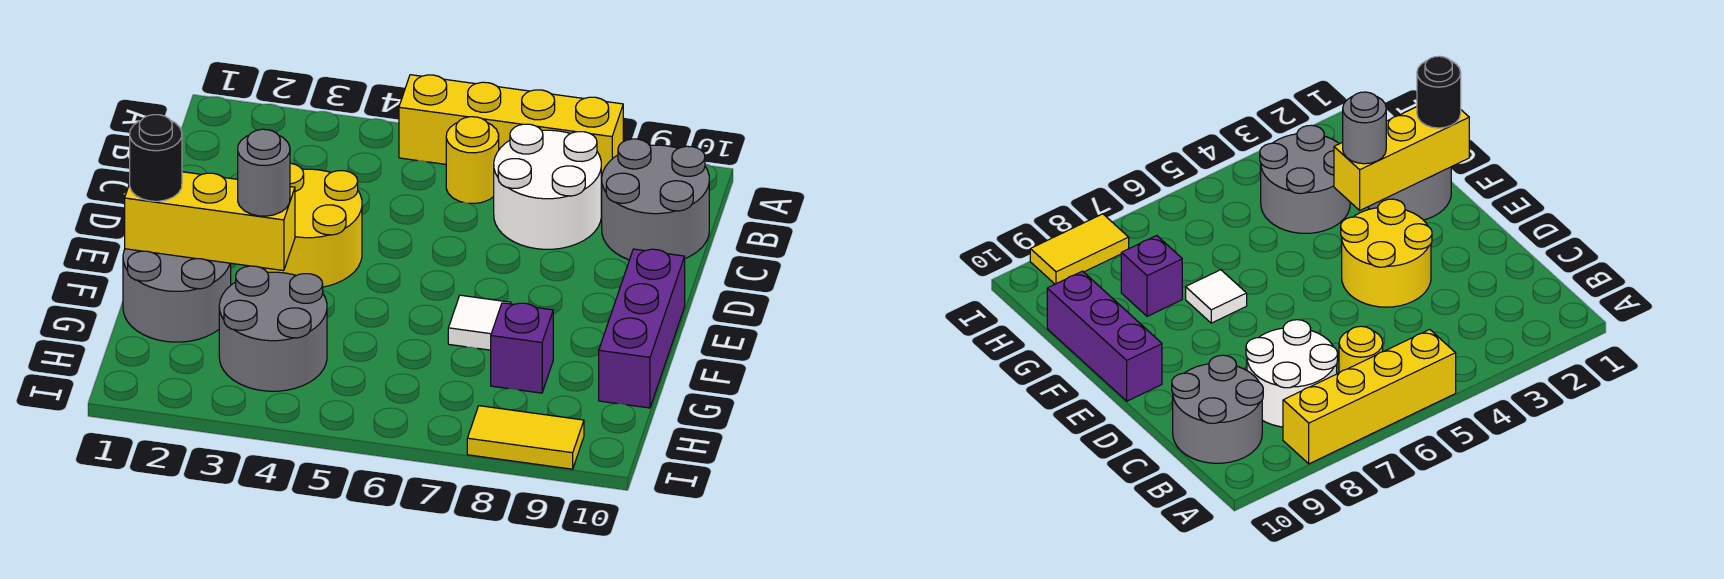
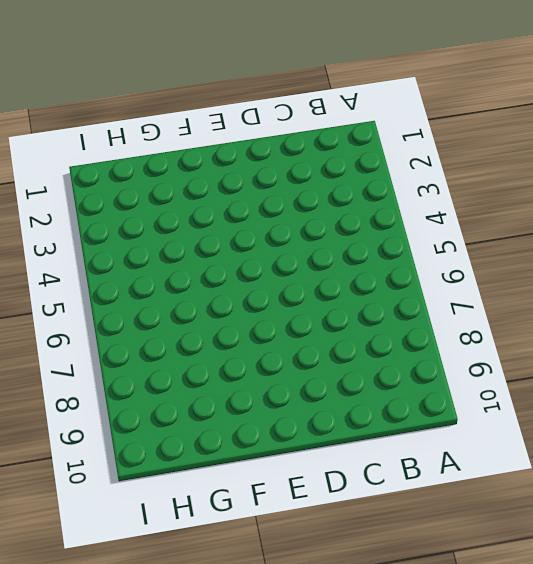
none -> yellow brick A5:A8 level 1
none -> yellow round brick B6 level 1
none -> white round brick B7:C8 level 1

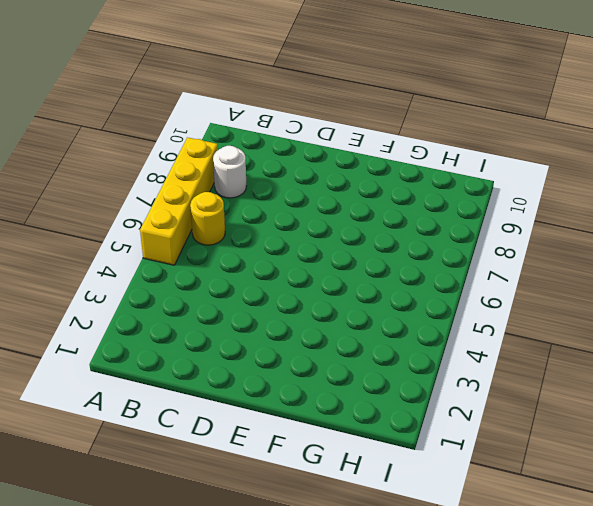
white round brick B8 level 1 -> white round brick B7:C8 level 1
none -> grey round brick B9:C10 level 1
none -> yellow round brick D3:E4 level 1
none -> purple brick E10:G10 level 1

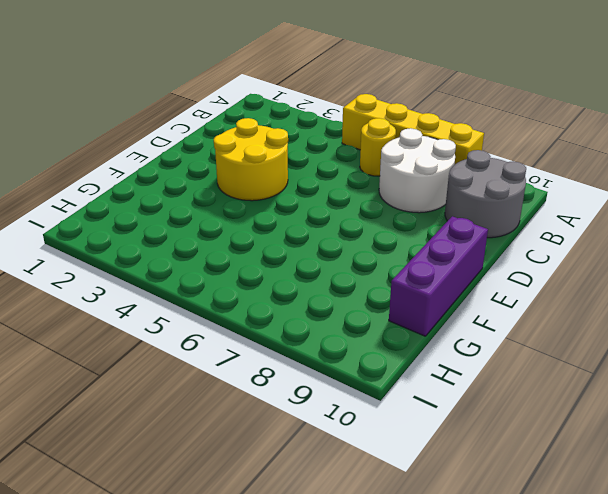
none -> grey round brick F1:G2 level 1
none -> white tile F7 level 1
none -> grey round brick G3:H4 level 1

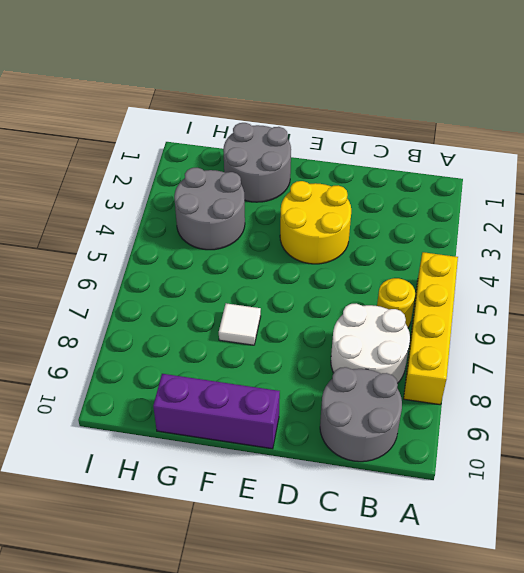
none -> purple brick G8 level 1
none -> yellow tile I8:I9 level 1
none -> yellow brick F1:F3 level 2

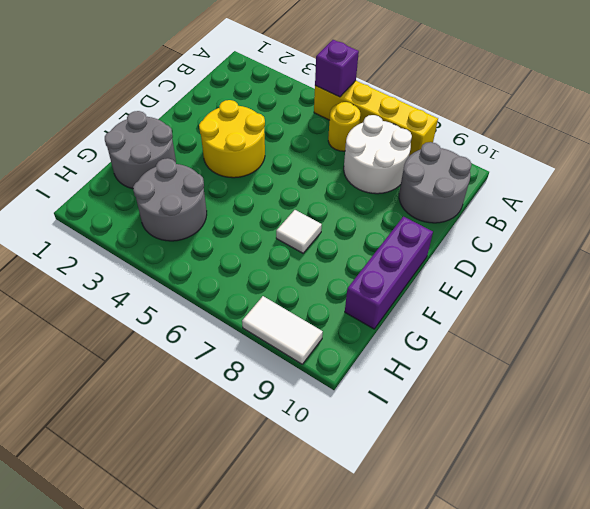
purple brick A5 level 2 -> purple brick G8 level 1
white tile I8:I9 level 1 -> yellow tile I8:I9 level 1
none -> yellow brick F1:F3 level 2
none -> black round brick F1 level 3
none -> grey round brick F3 level 3

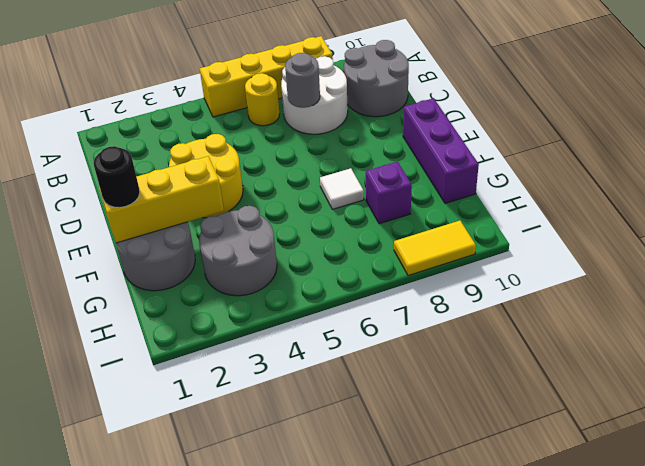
grey round brick C7 level 2 -> grey round brick F3 level 3

